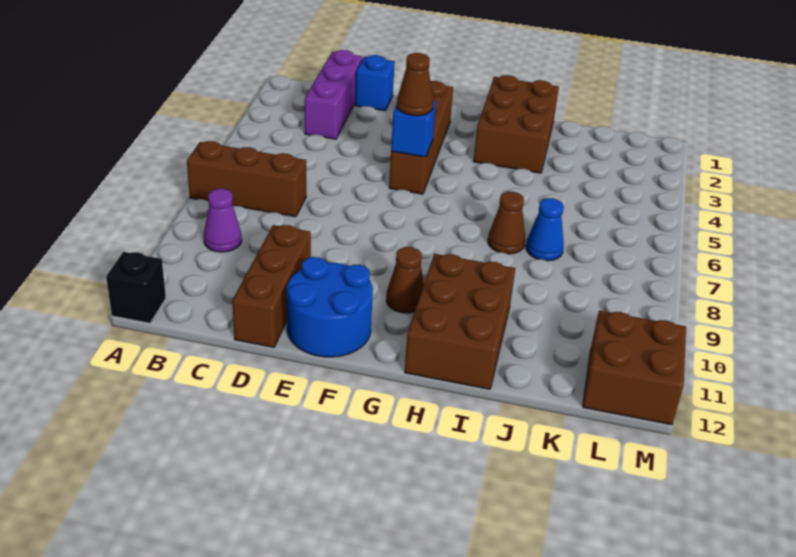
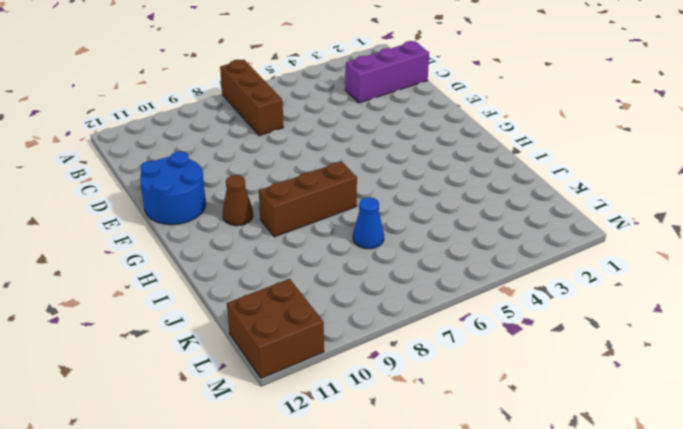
brown brick H7:H9 level 1 -> brown brick D10:D12 level 1
none -> black brick A12 level 1
none -> purple cone B9 level 1
none -> blue brick D1 level 1

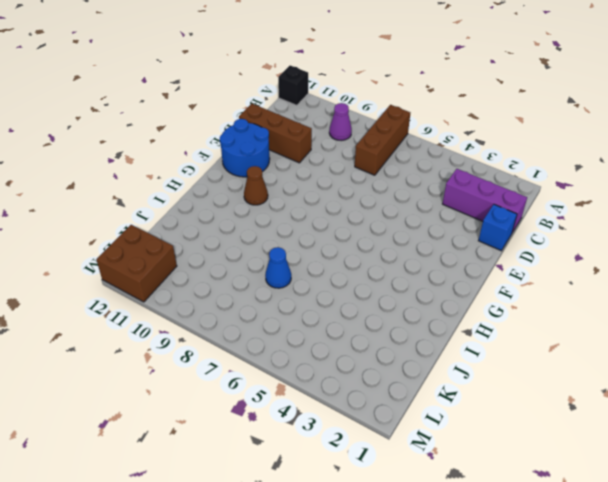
none -> brown brick F2:F5 level 1
none -> brown brick H1:I3 level 1
none -> brown brick H10:I12 level 1

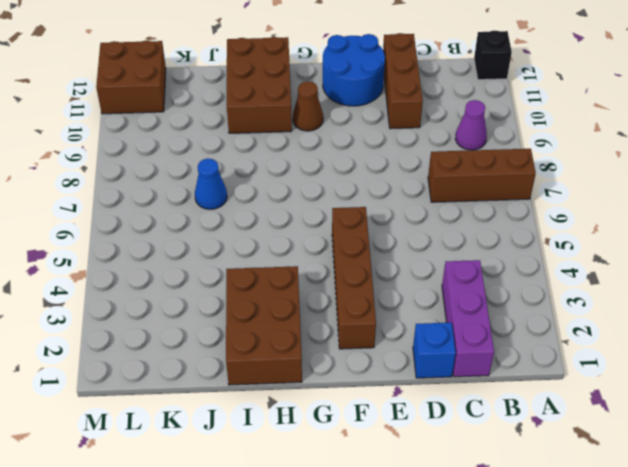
none -> brown cone I7 level 1
none -> blue brick F5 level 2
none -> brown cone F5 level 3

